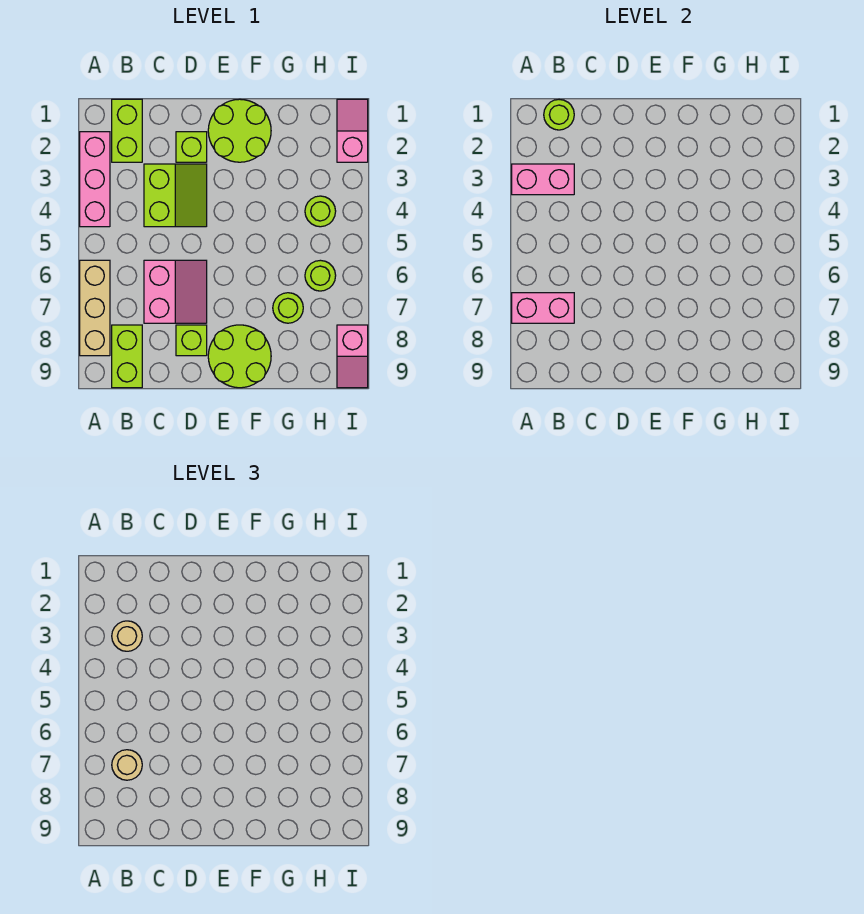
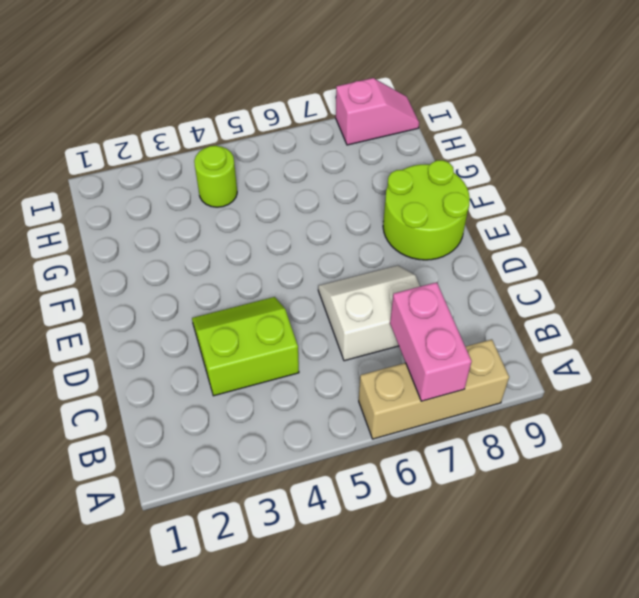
white slope C6:D7 level 1 top C -> pink slope C6:D7 level 1 top C
none -> pink brick A2:A4 level 1
none -> lime brick B1:B2 level 1
none -> lime brick B8:B9 level 1

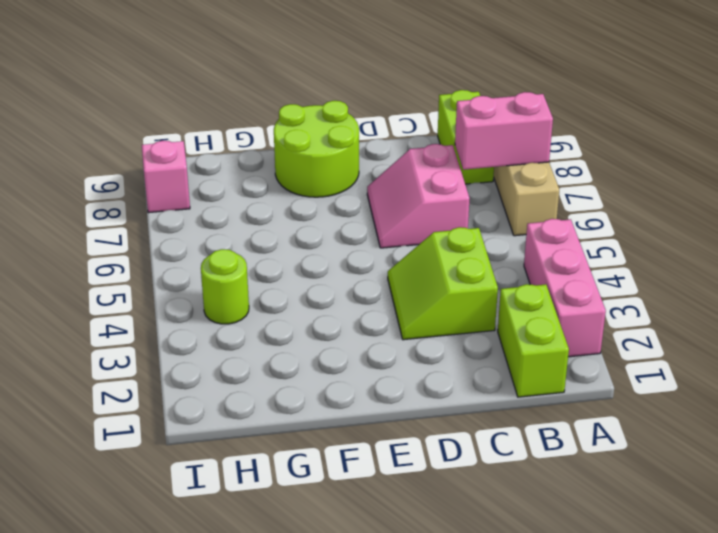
none -> lime brick D2 level 1
none -> lime brick D8 level 1
none -> lime round brick E1:F2 level 1

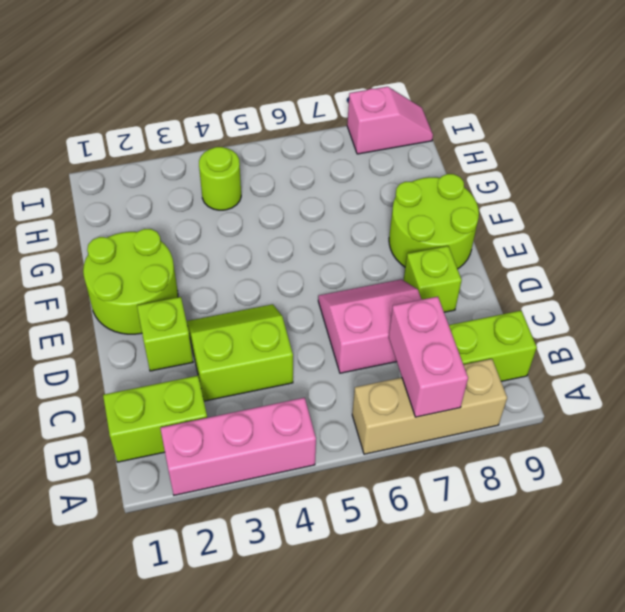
none -> lime round brick G7 level 1
none -> lime round brick H6 level 1
none -> pink slope I1:I2 level 1 top 2

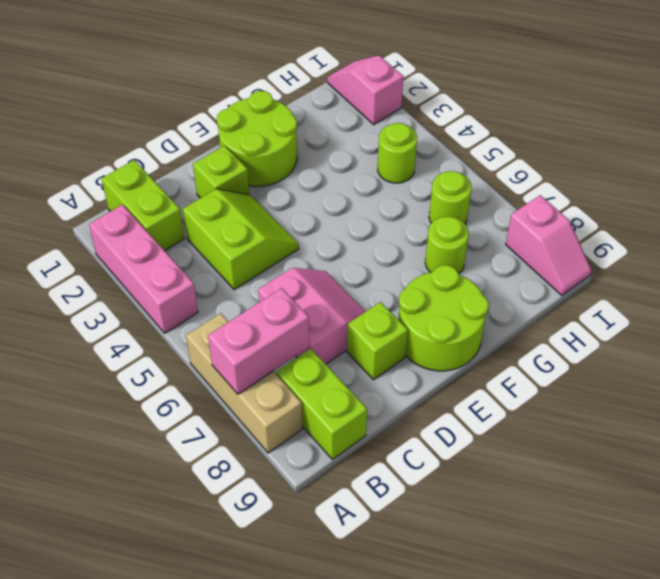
none -> pink brick A3:B3 level 2
none -> lime round brick B1 level 2
none -> tan round brick B3 level 3

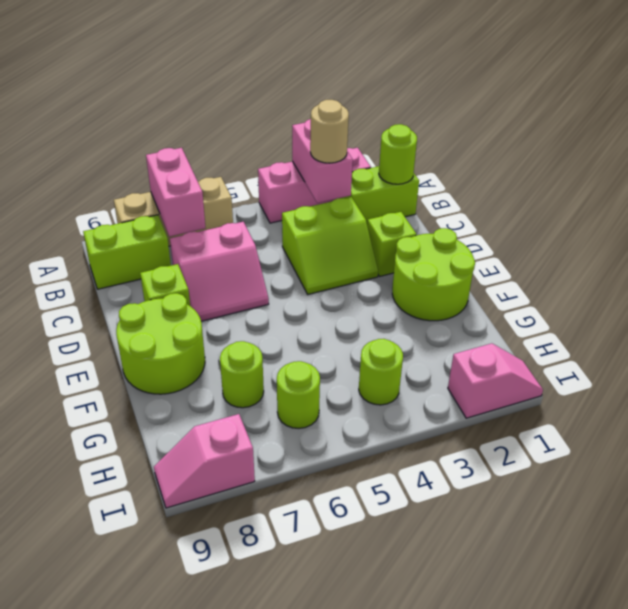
none -> tan round brick B7 level 3

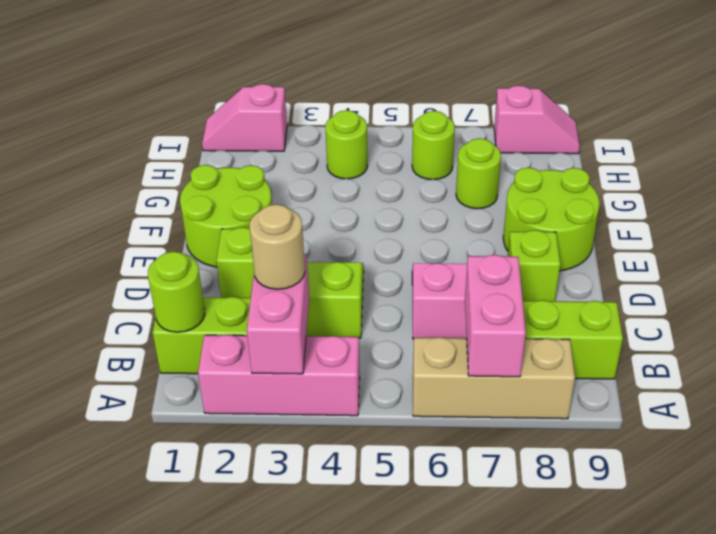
none -> tan round brick B7 level 3

